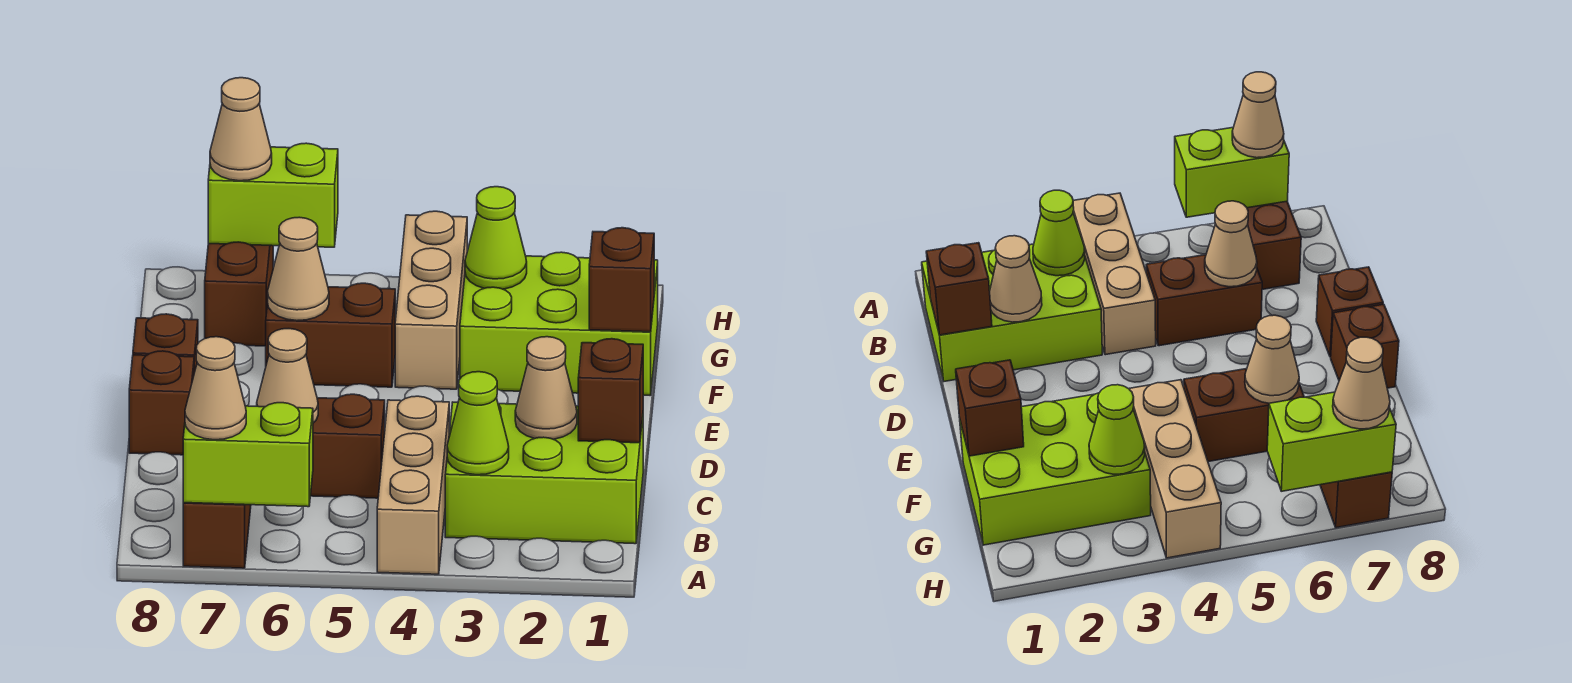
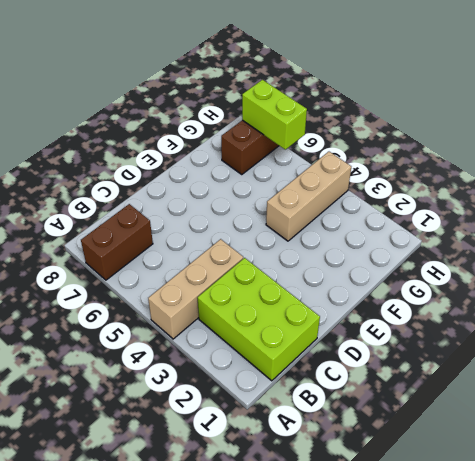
none -> brown brick C5:C6 level 1
none -> brown brick D8 level 1
none -> brown brick E8 level 1

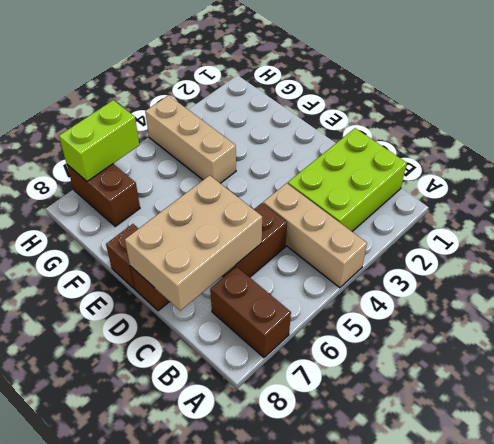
tan brick C6:D8 level 2 -> tan cone C6 level 2
none -> lime brick F1:G3 level 1
none -> brown brick F5:F6 level 1
none -> lime brick A6:A7 level 2

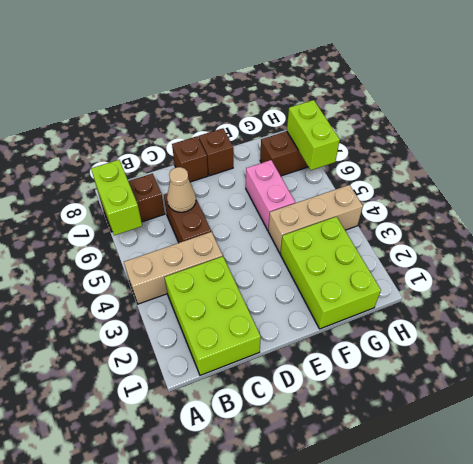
pink brick F5:F6 level 1 -> brown brick F5:F6 level 1
none -> lime cone B3 level 2
none -> brown brick C1 level 2
none -> tan cone C2 level 2

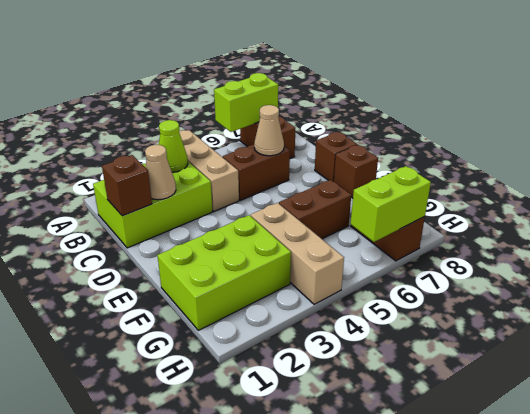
none -> brown brick F1 level 2
none -> tan cone F6 level 2
none -> lime cone G3 level 2

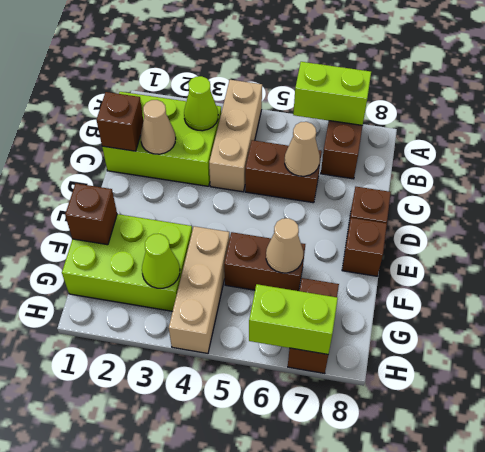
none -> tan cone A7 level 3
none -> tan cone H7 level 3

